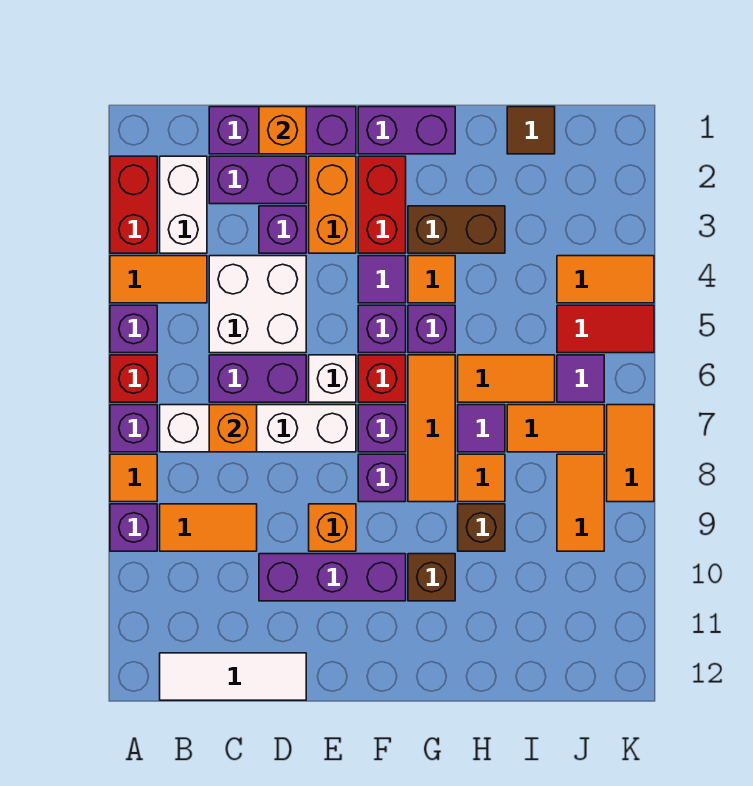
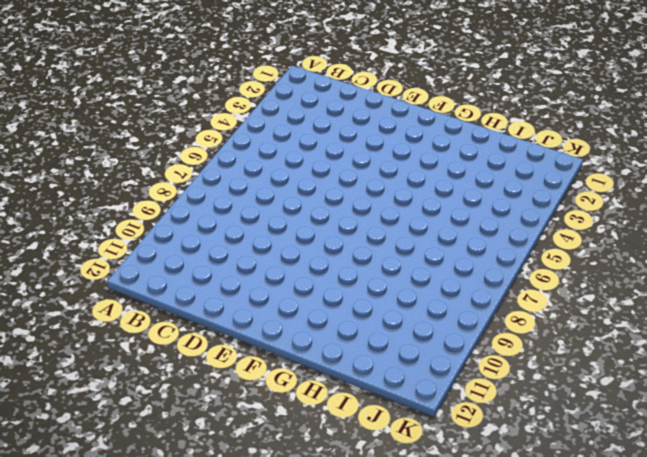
none -> red brick A2:A3 level 1
none -> orange tile A4:B4 level 1
none -> purple brick A5 level 1
none -> red brick A6 level 1

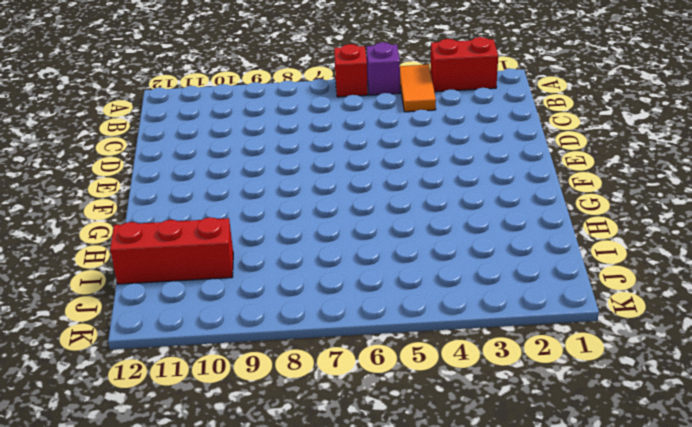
red brick I10:I12 level 1 -> none
none -> purple brick A7 level 1
none -> orange tile A8 level 1
none -> purple brick A9 level 1
none -> white brick B2:B3 level 1

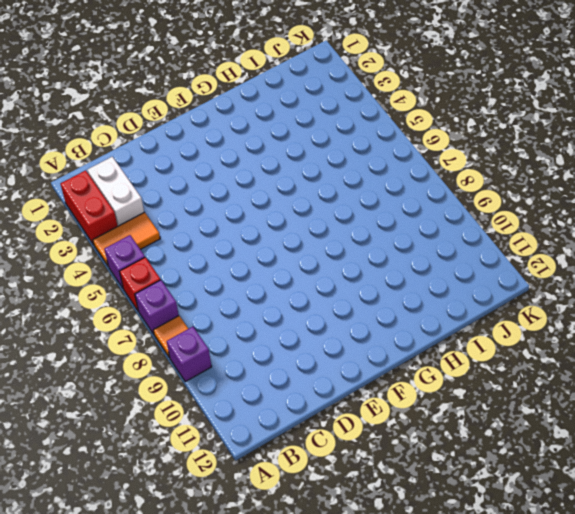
none -> white brick B7:E7 level 1
none -> orange tile B9:C9 level 1
none -> white tile B12:D12 level 1
none -> purple brick C1:E1 level 1

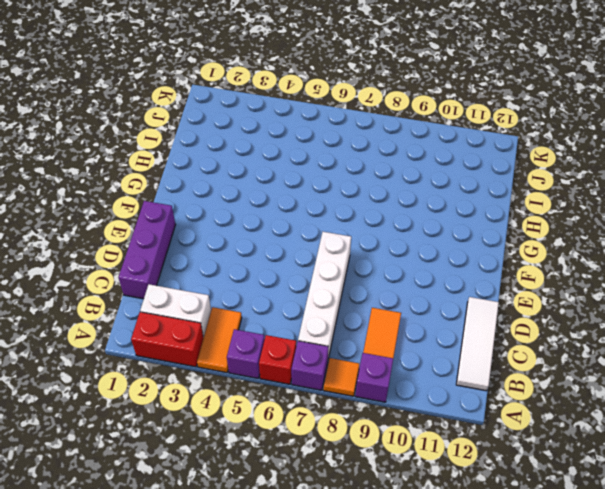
none -> purple brick C2:D2 level 1
none -> white brick C4:D5 level 1
none -> purple brick C6:D6 level 1
none -> purple brick D3 level 1

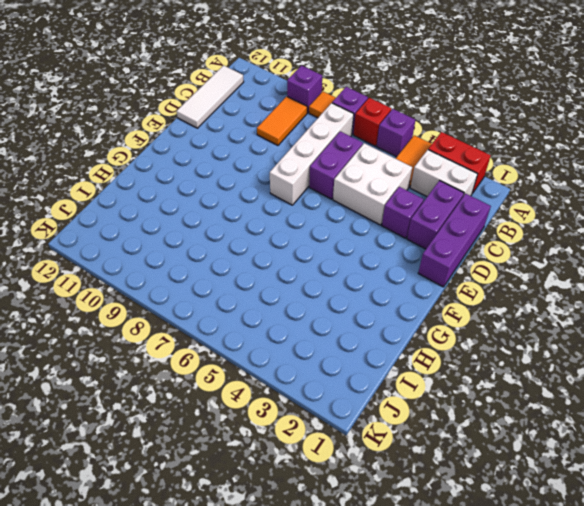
none -> purple brick D10:F10 level 1
none -> orange brick E2:E3 level 1
none -> white brick E6 level 1
none -> orange brick E9 level 1

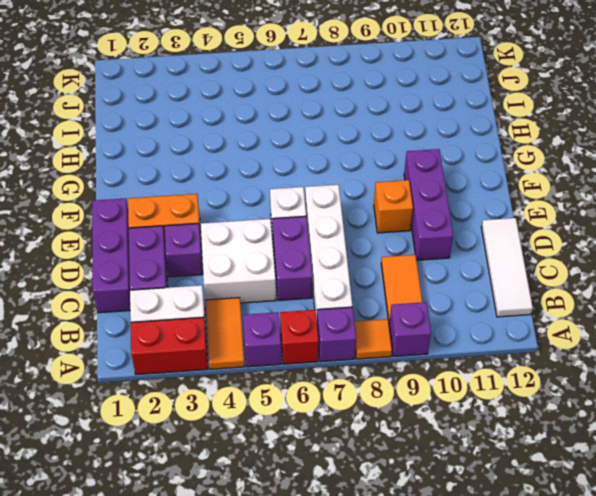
none -> purple brick F1:G1 level 1
none -> red brick F2:F3 level 1
none -> purple tile F4 level 1
none -> purple brick F5 level 1

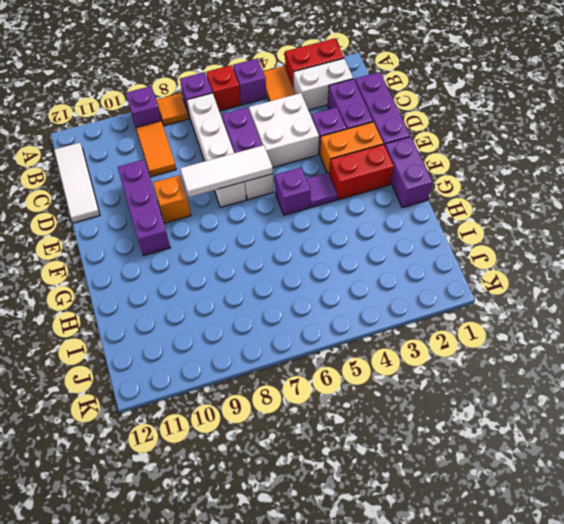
white tile E6:E8 level 2 -> none
none -> red brick F6 level 1
none -> purple brick F7 level 1
none -> purple brick F8 level 1
none -> brown brick G3:H3 level 1

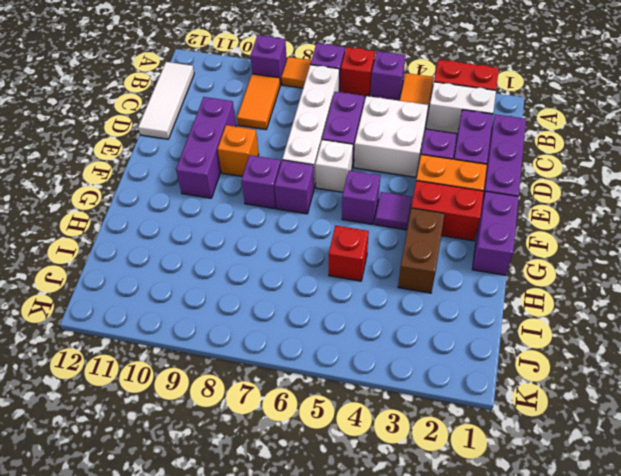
red brick H5 level 1 -> red brick F6 level 1
none -> orange tile G4 level 1
none -> purple brick G5 level 1
none -> orange tile G6:G8 level 1
none -> brown brick G10 level 1

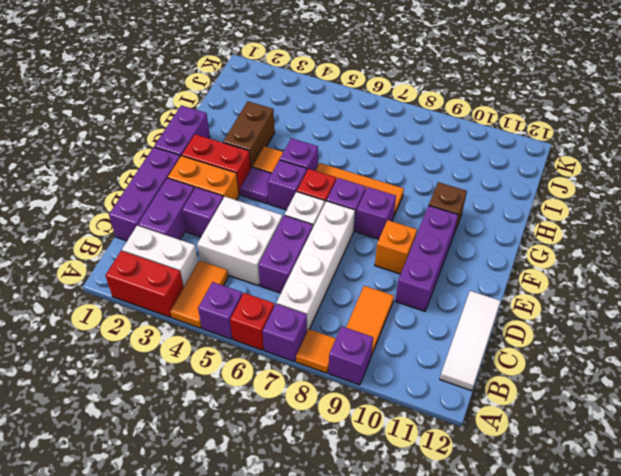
none -> orange tile H6:I6 level 1
none -> purple tile H7 level 1
none -> orange tile H8 level 1
none -> brown brick H9 level 1

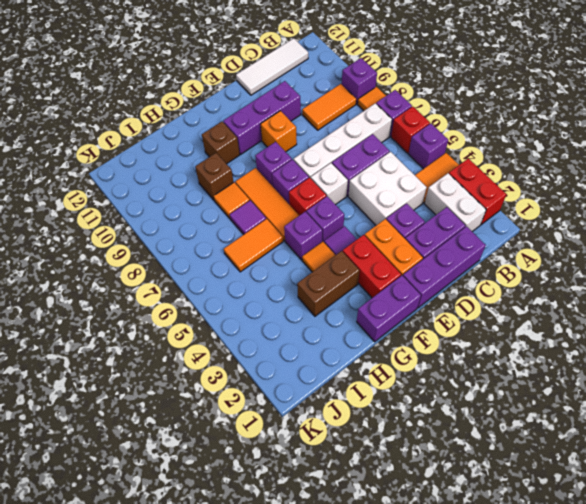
none -> brown tile I1 level 1
none -> orange tile I7:J7 level 1
none -> orange tile J4:K4 level 1
none -> red tile J5:K5 level 1

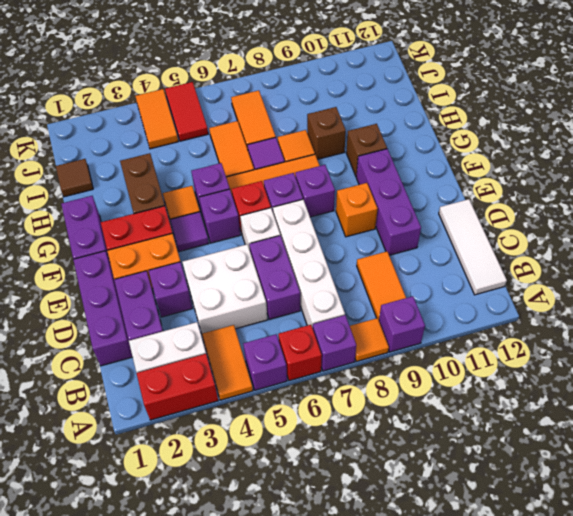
none -> purple tile J6 level 1
none -> orange tile J8:J9 level 1
none -> orange tile K7:K8 level 1
none -> orange brick C7 level 2

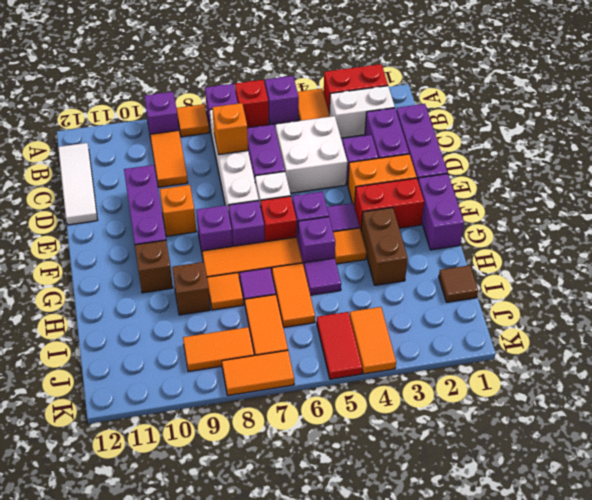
purple tile H5 level 1 -> purple tile J6 level 1
none -> orange brick D1 level 2

